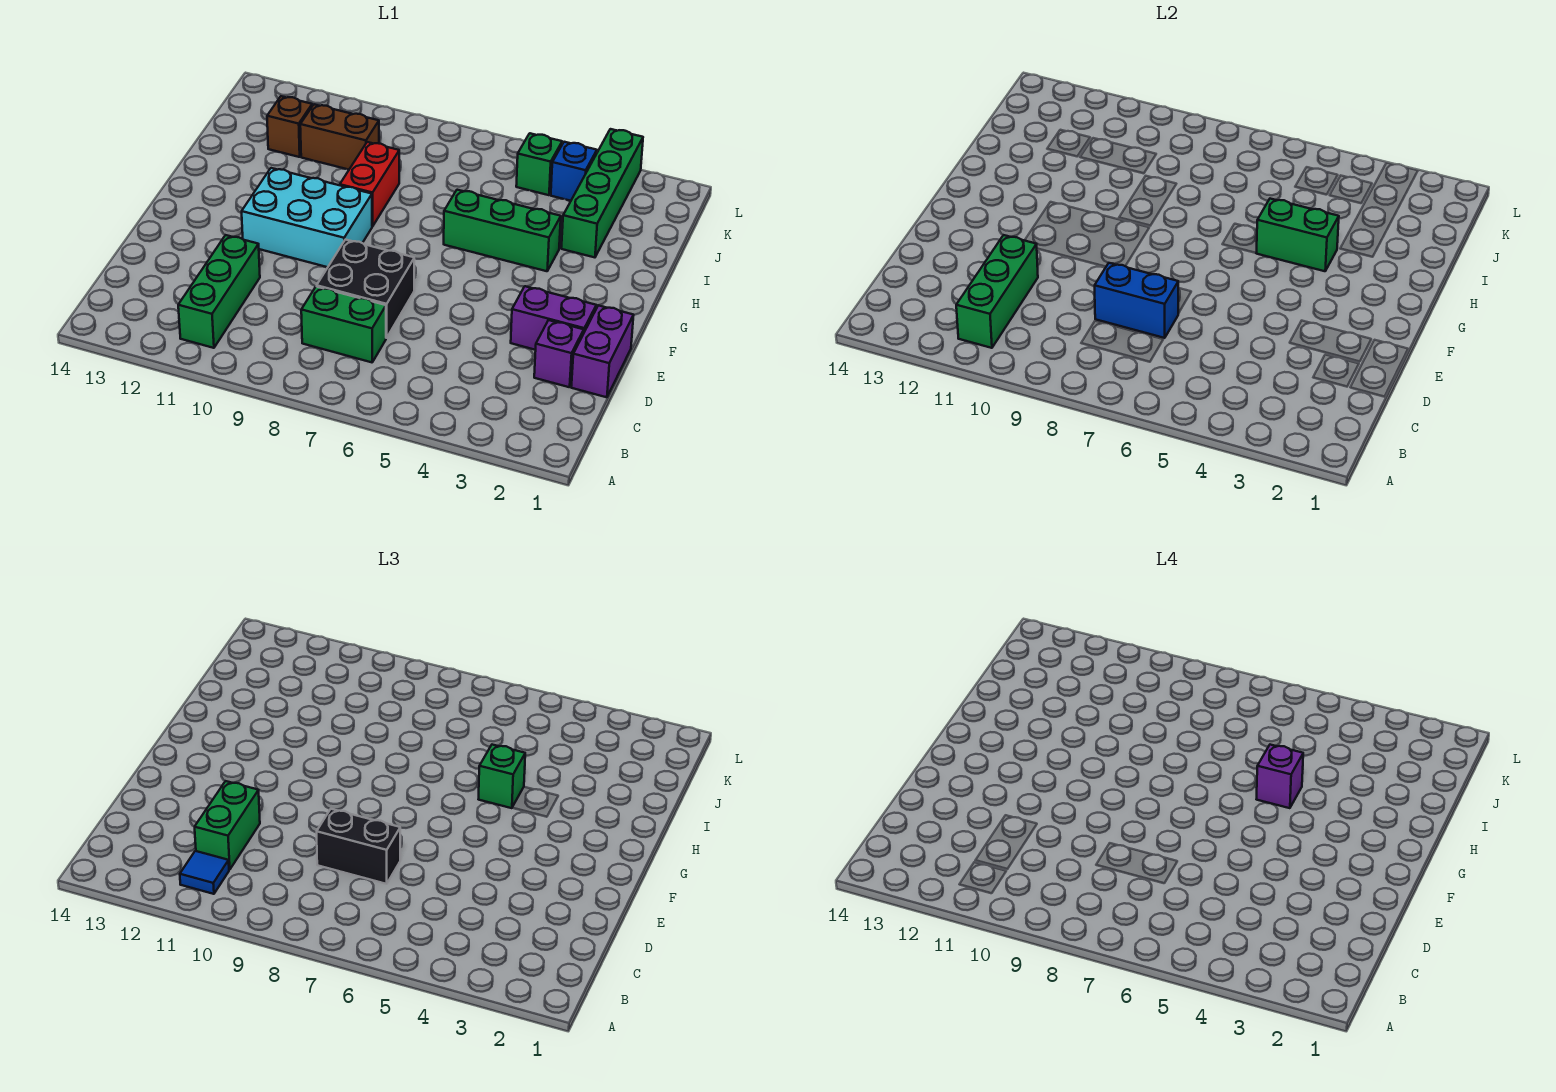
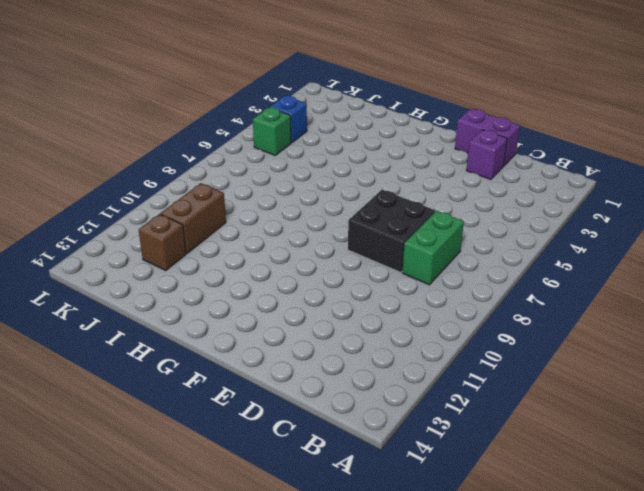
none -> green brick B11:D11 level 1
none -> purple brick E2:E3 level 1
none -> cyan brick F9:G11 level 1

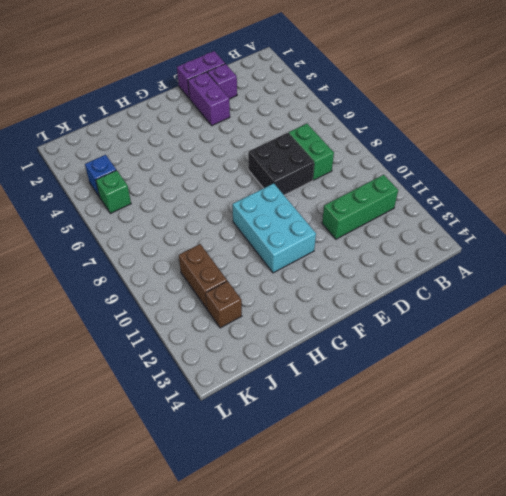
none -> green brick H4:H6 level 1
none -> red brick H9:I9 level 1
none -> green brick I3:L3 level 1

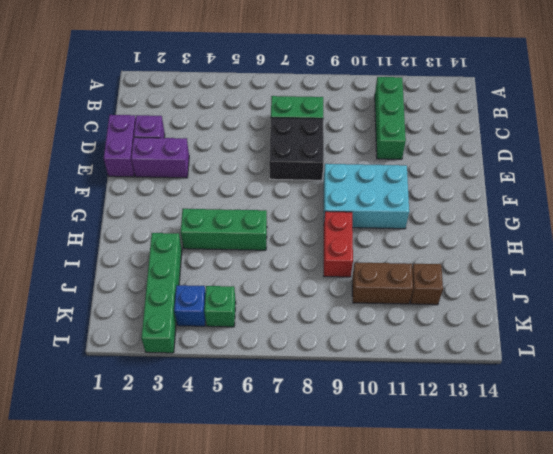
none -> green brick B11:D11 level 2
none -> blue brick D7:D8 level 2
none -> green brick H4:H5 level 2

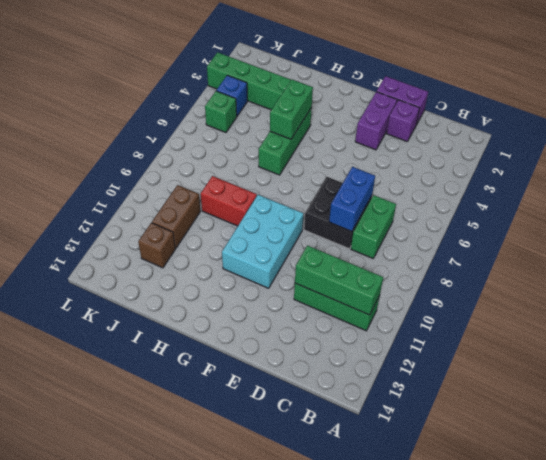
none -> blue tile B11 level 3
none -> green brick C11:D11 level 3
none -> black brick D7:D8 level 3

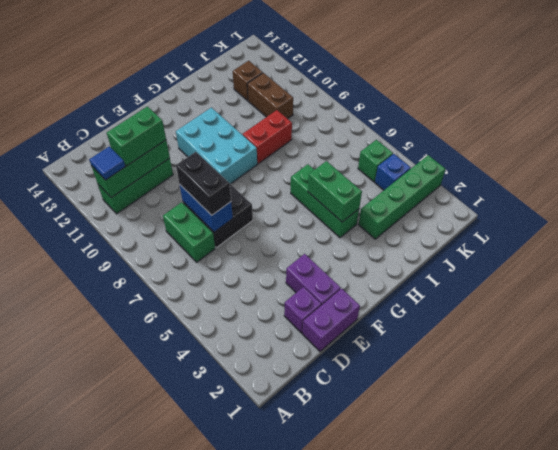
none -> green brick H5 level 3
none -> purple brick H5 level 4

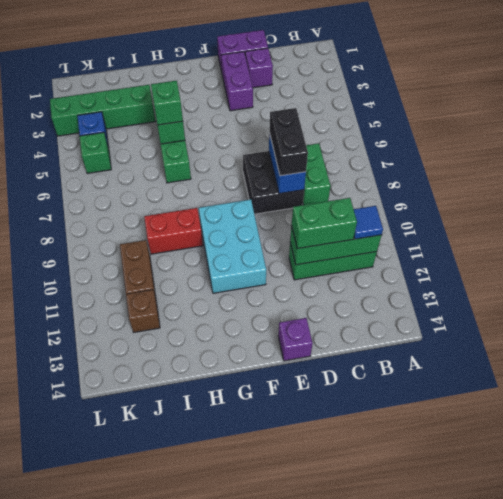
purple brick E14 level 1 -> purple brick H5 level 4

